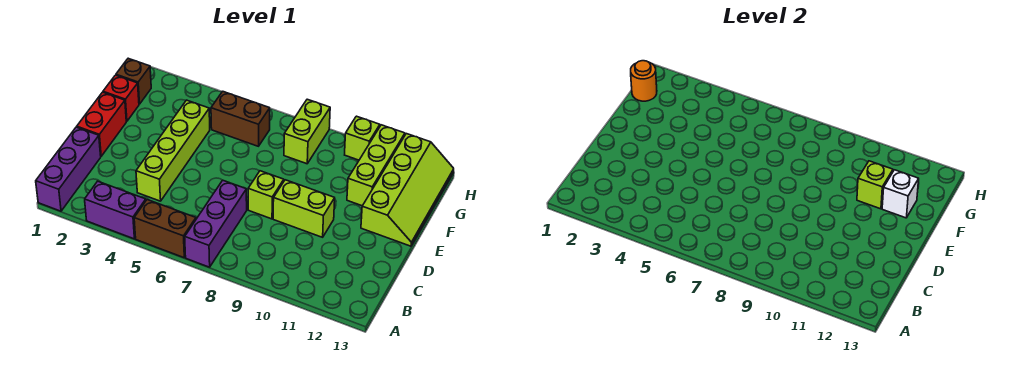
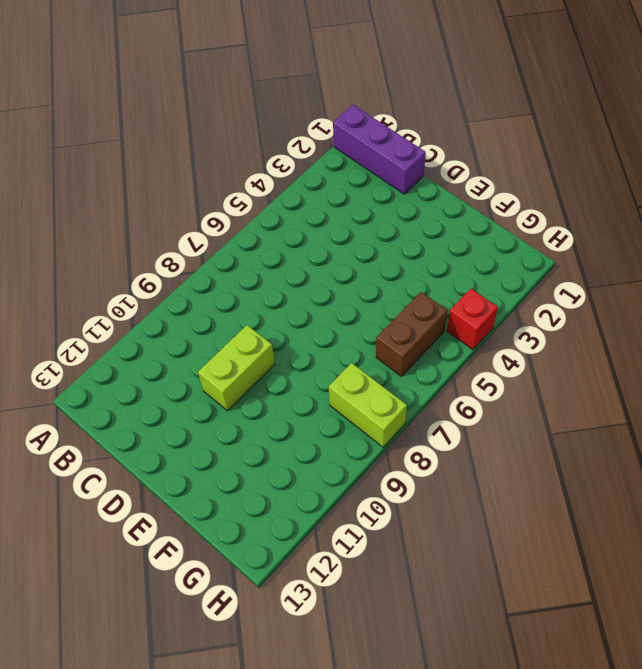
red brick H4 level 1 -> red brick F1 level 1
none -> purple brick A3:A4 level 1
none -> brown brick A5:A6 level 1
none -> purple brick A7:C7 level 1

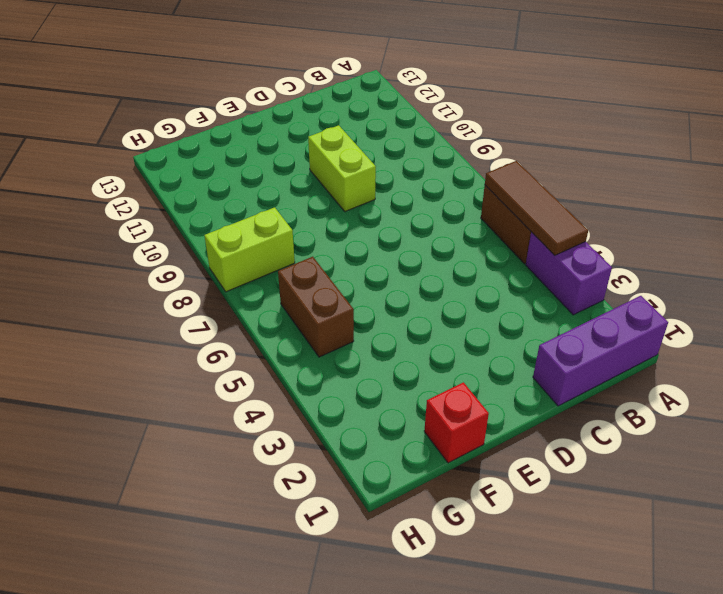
brown tile A4:A6 level 2 -> none
none -> purple brick A7:C7 level 1
none -> lime brick C4:F4 level 1
none -> red brick D1:E1 level 1

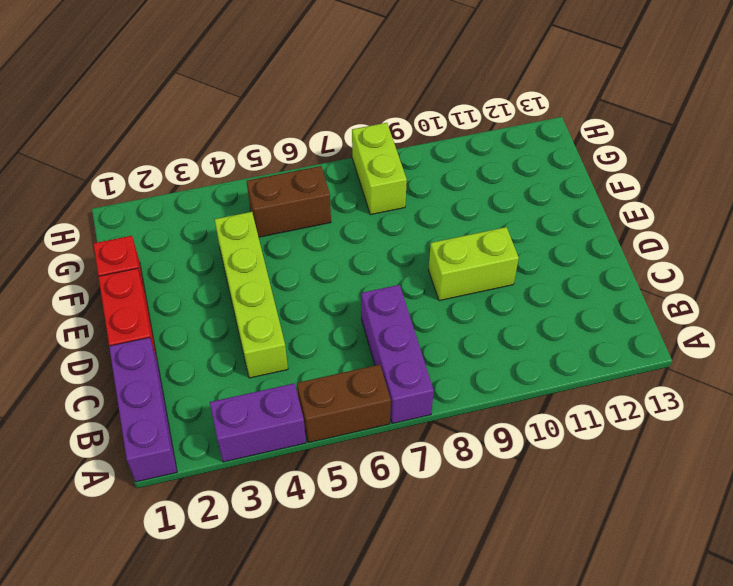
none -> lime brick D8 level 1
none -> lime slope E12:H13 level 1 top 12
none -> lime brick F11:H11 level 1

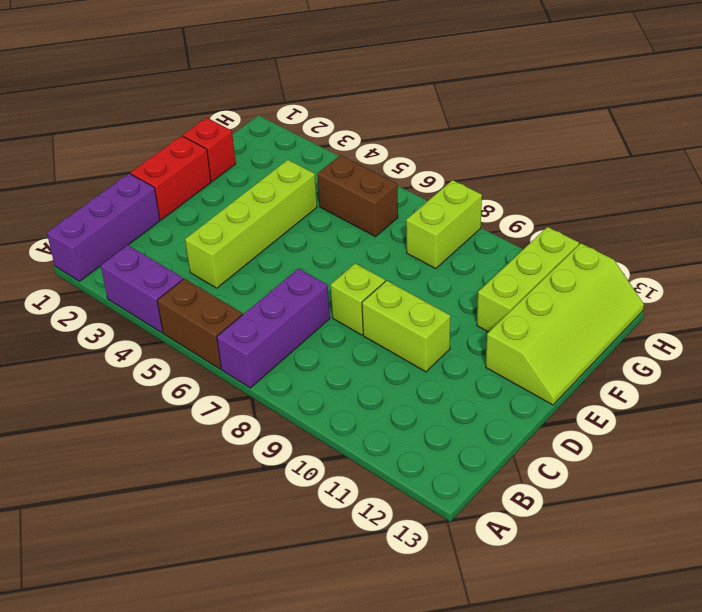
none -> brown brick G1 level 1
none -> lime brick H10 level 1
none -> lime brick F11 level 2

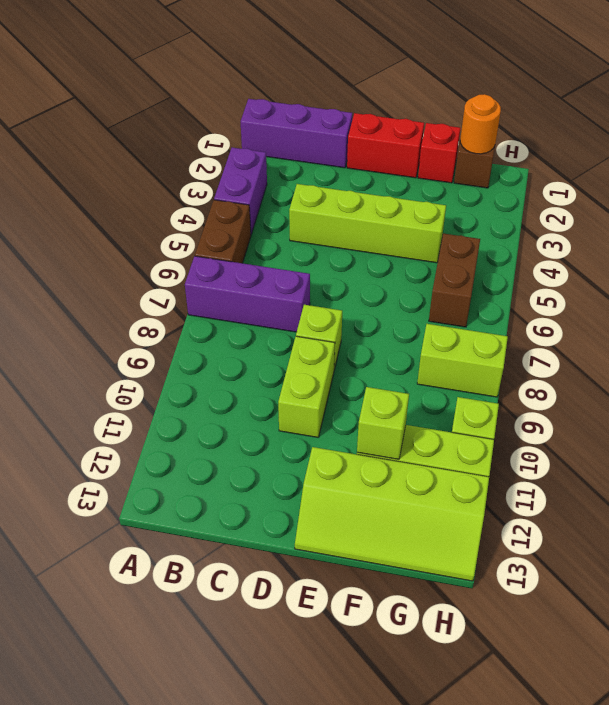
none -> white brick F12 level 2

